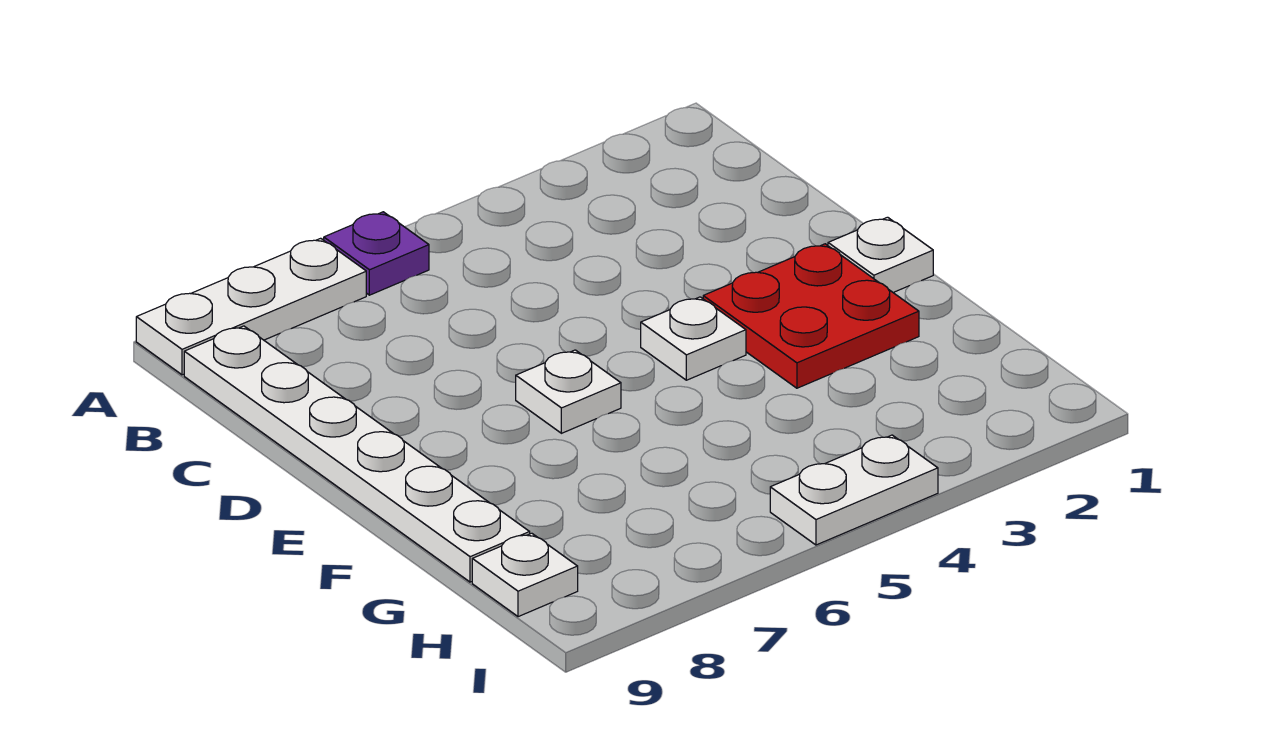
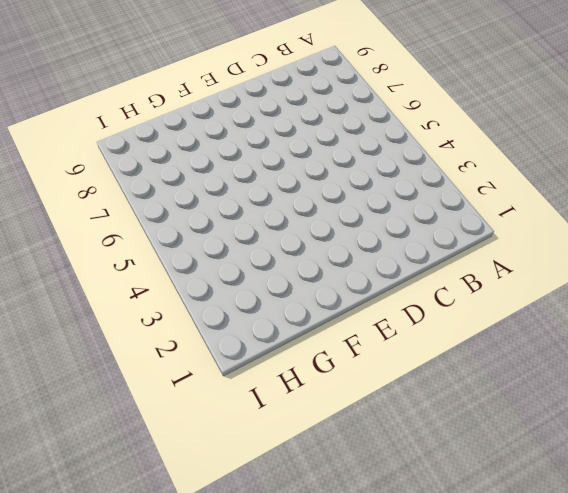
none -> purple plate A6 level 1
none -> white plate A7:A9 level 1

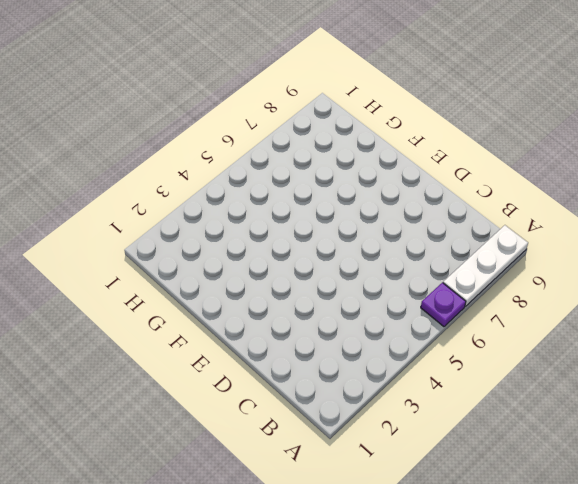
none -> white plate B9:G9 level 1
none -> white plate E1 level 1

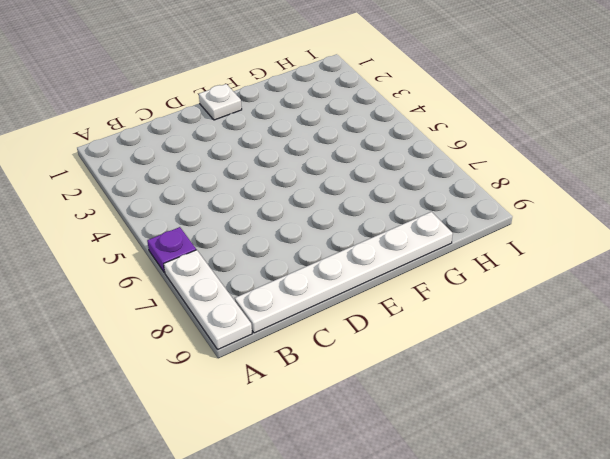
none -> red plate E2:F3 level 1
none -> white plate E4 level 1

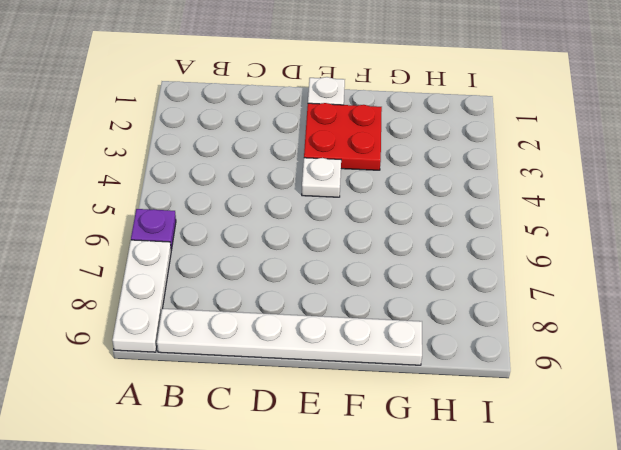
none -> white plate E6 level 1
none -> white plate H9 level 1

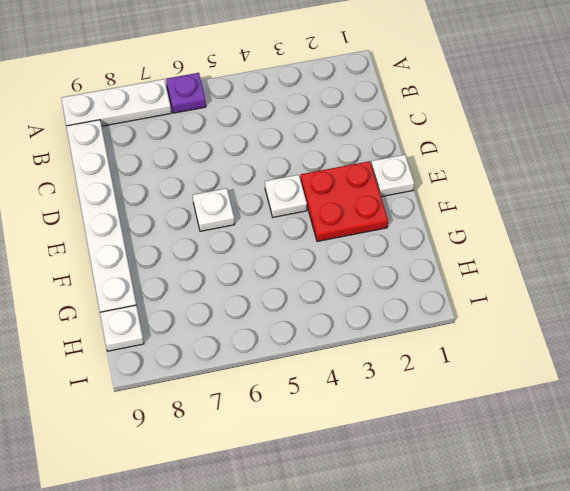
none -> white plate I4:I5 level 1

